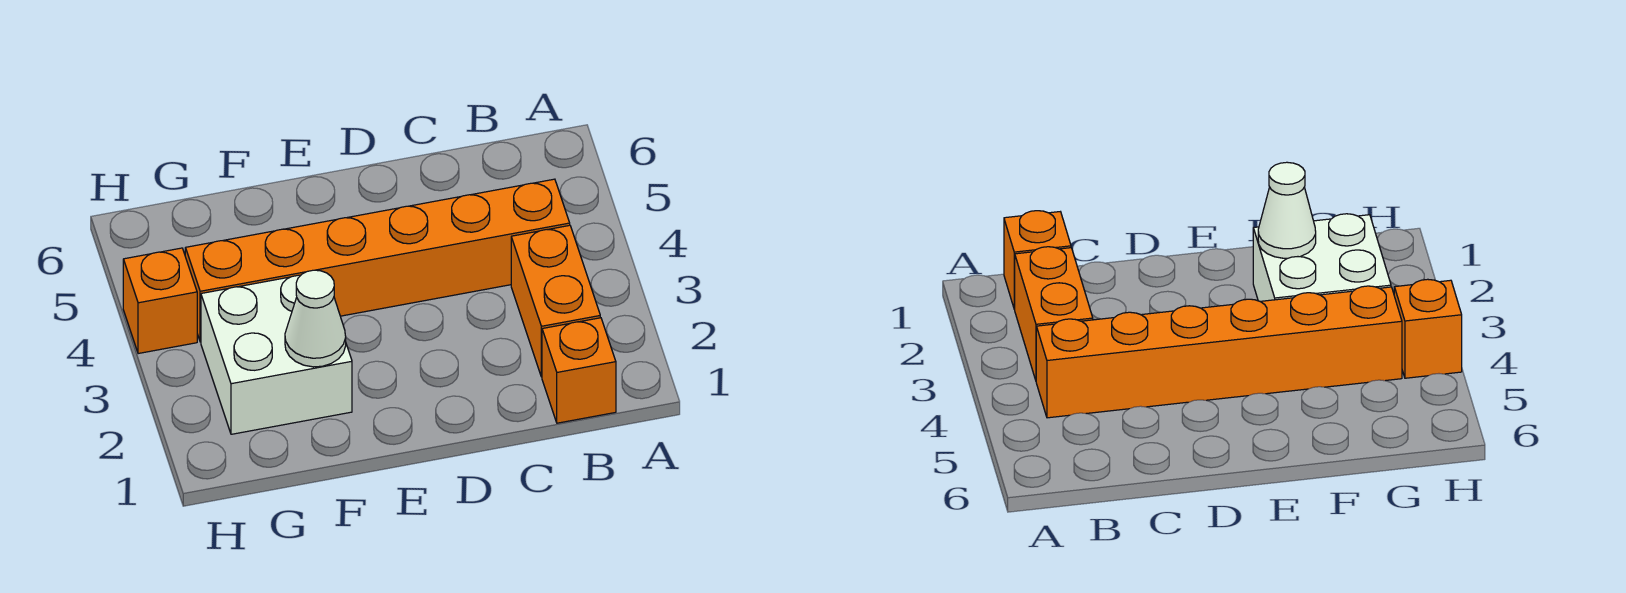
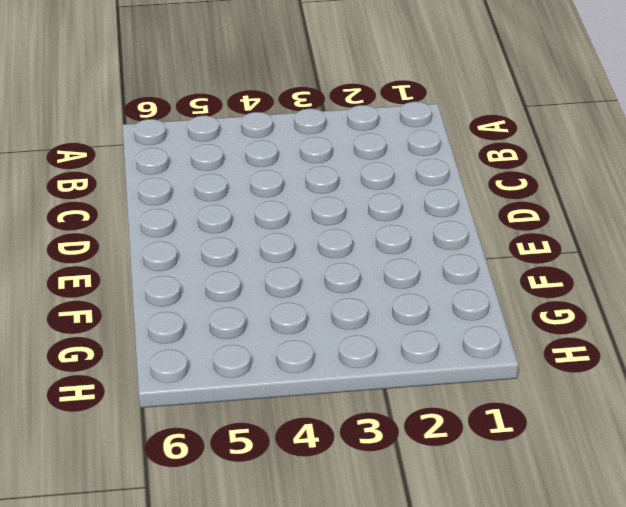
none -> orange brick B1 level 1
none -> orange brick B2:B3 level 1

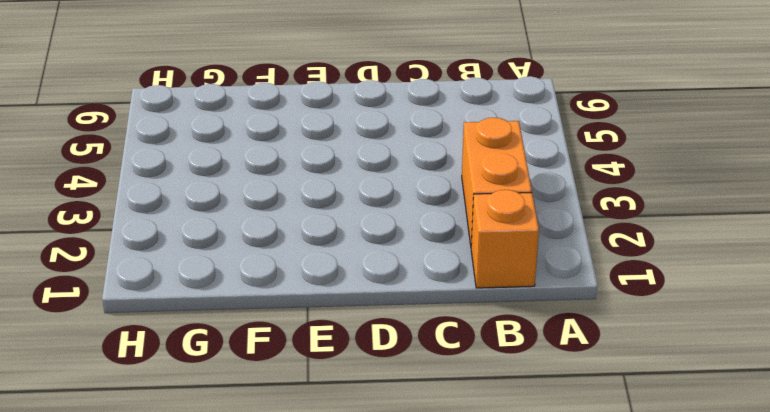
none -> orange brick B4:G4 level 1
none -> white brick F2:G3 level 1

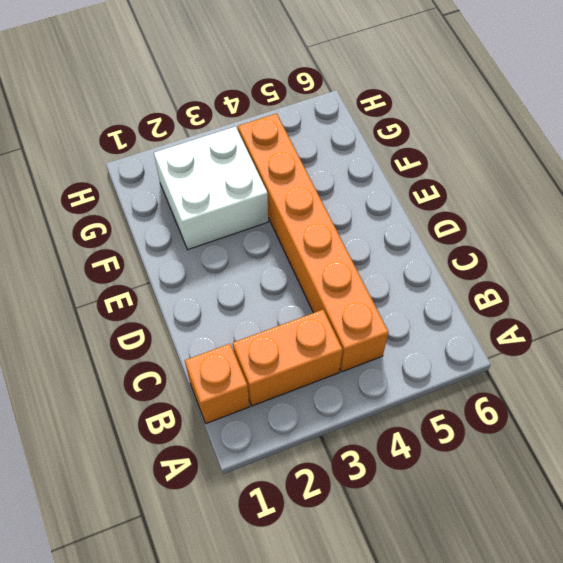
none -> orange brick H4 level 1
none -> white cone F2 level 2

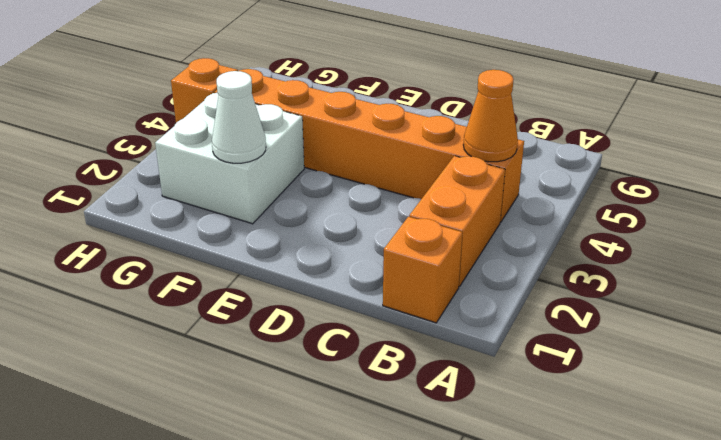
orange cone B4 level 2 -> none

